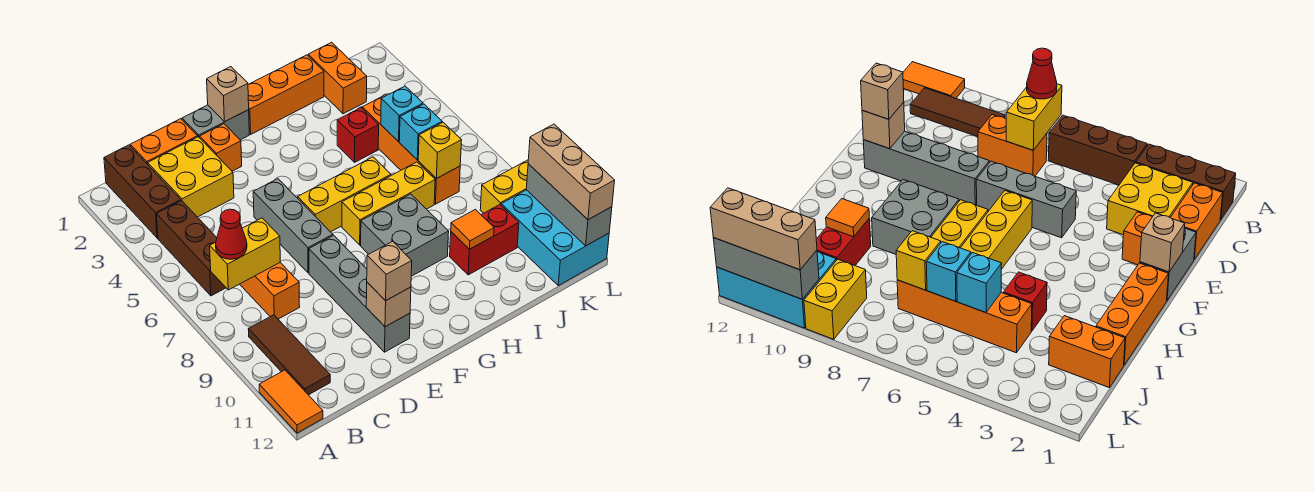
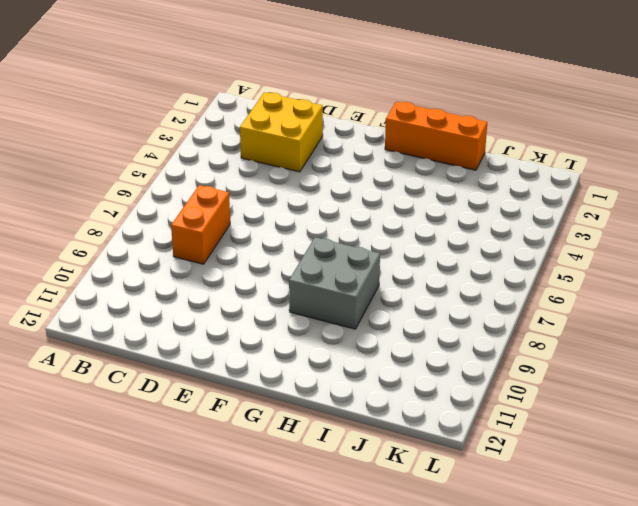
none -> orange tile A11:A12 level 1
none -> brown brick B1:B3 level 1
none -> brown brick B4:B6 level 1
none -> brown tile B9:B11 level 1

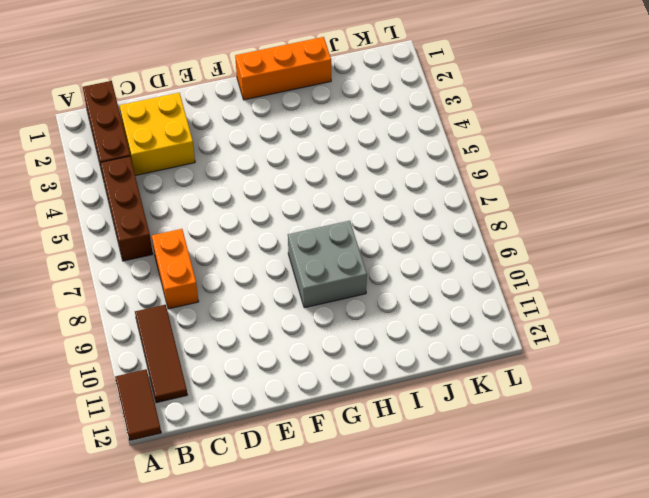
brown tile A11:A12 level 1 -> orange tile A11:A12 level 1
none -> orange brick C1:D1 level 1
none -> grey brick E1:F1 level 1
none -> orange brick E2 level 1
none -> grey brick E5:E7 level 1

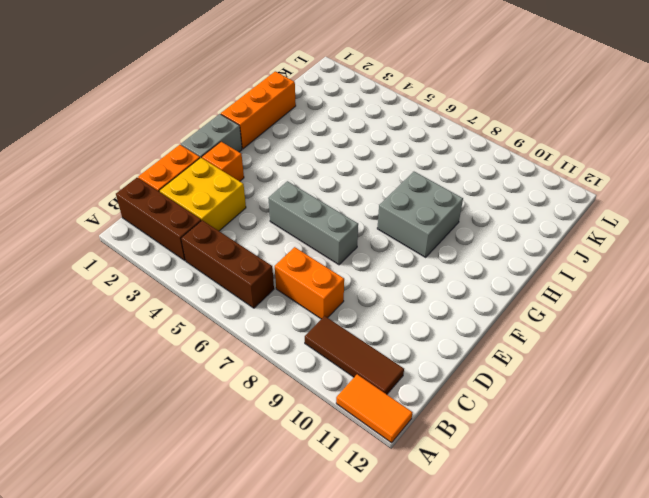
none -> grey brick E8:E11 level 1
none -> yellow brick F6:H6 level 1
none -> yellow brick G7:I7 level 1
none -> red brick I4 level 1

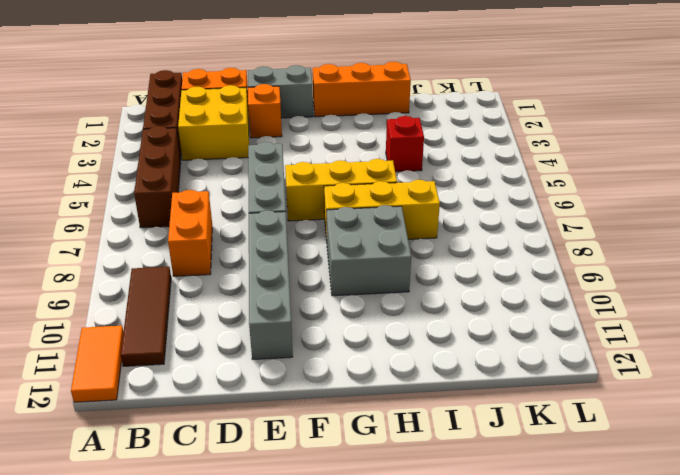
none -> red brick I10:J10 level 1
none -> orange brick J1:J2 level 1
none -> orange brick J4:J7 level 1
none -> yellow brick K9:L9 level 1

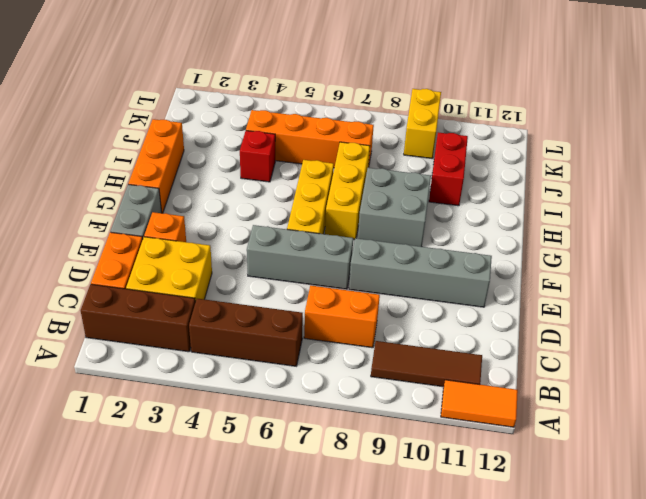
none -> orange brick J1:J2 level 1
none -> cyan brick K10:L12 level 1
none -> yellow brick B7:C7 level 2
none -> tan brick E11 level 2

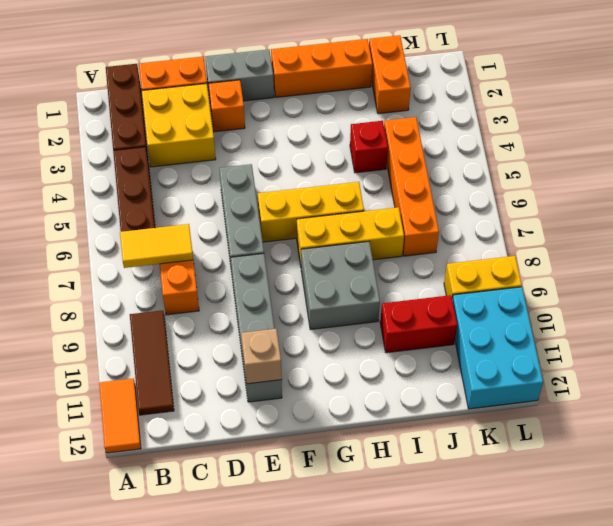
yellow tile B7:C7 level 2 -> yellow brick B7:C7 level 2
none -> tan brick F1 level 2
none -> orange tile I10 level 2
none -> cyan brick J5 level 2
none -> cyan brick J6 level 2

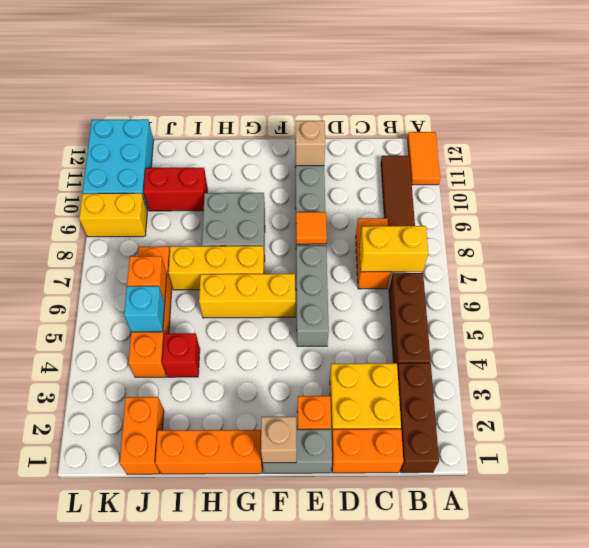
orange tile E8 level 2 -> orange tile I10 level 2
orange brick J6 level 2 -> cyan brick J6 level 2
none -> yellow brick J7 level 2
none -> grey brick L10:L12 level 2
none -> red cone B7 level 3
none -> tan brick E11 level 3

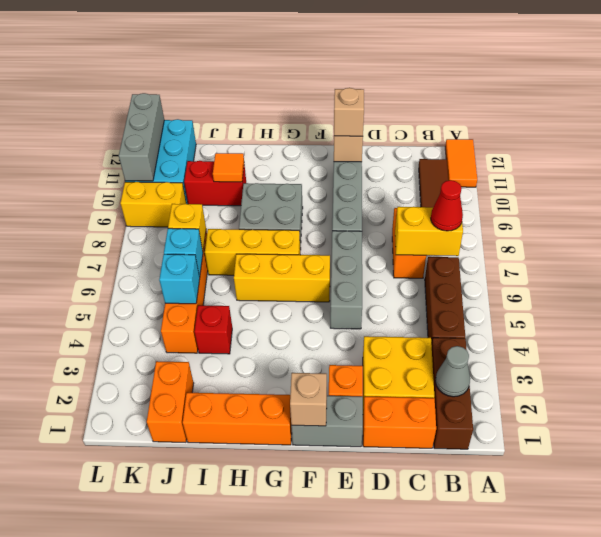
grey cone B2 level 2 -> none
none -> tan brick L10:L12 level 3

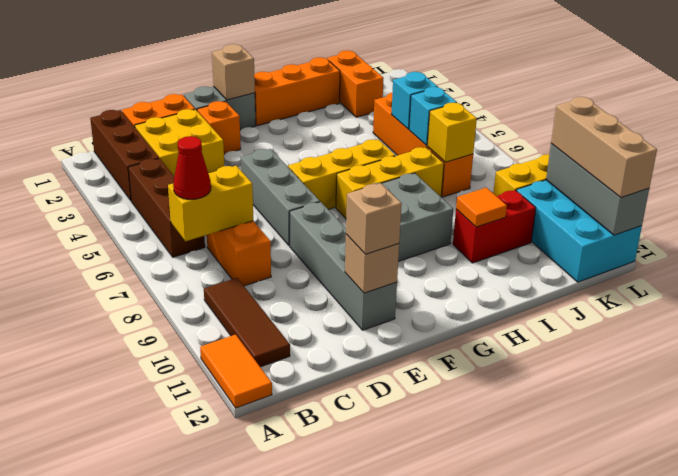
none -> red brick I4 level 1

